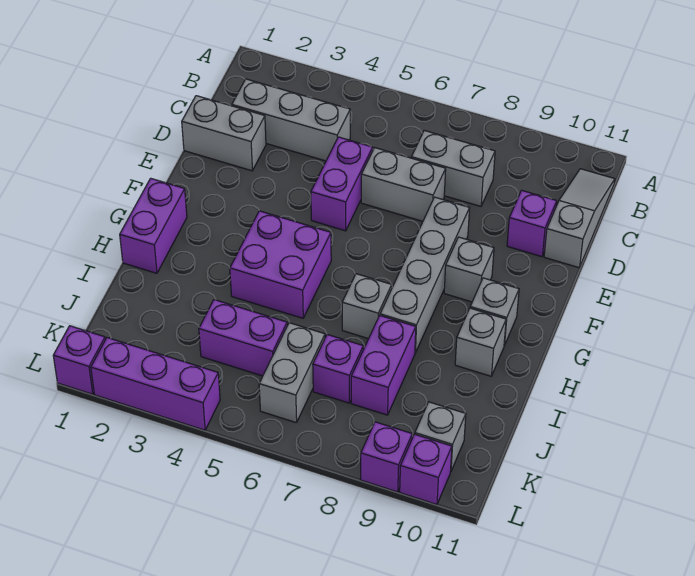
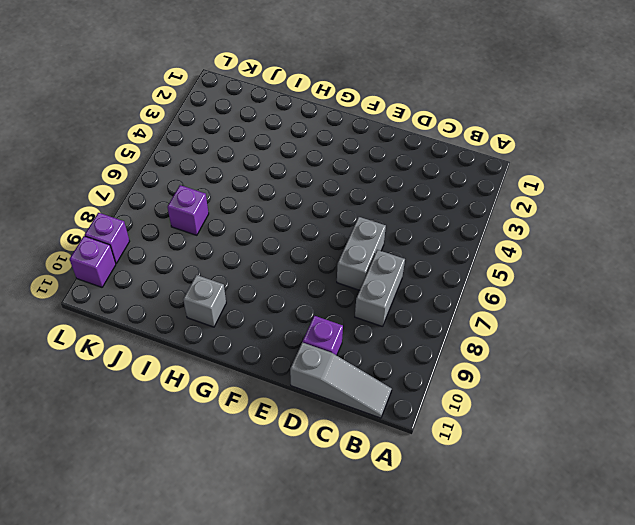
none -> grey brick C2:C4 level 1
none -> grey brick D1:D2 level 1
none -> purple brick D5:E5 level 1

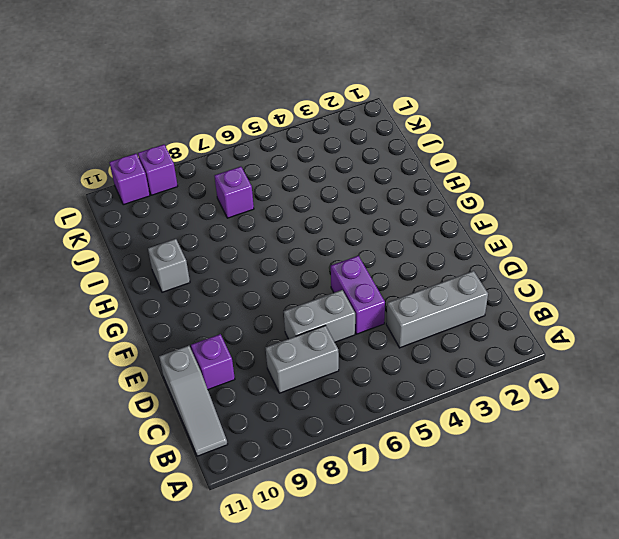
none -> grey brick D1:D2 level 1
none -> grey brick E8:H8 level 1
none -> grey brick F9 level 1

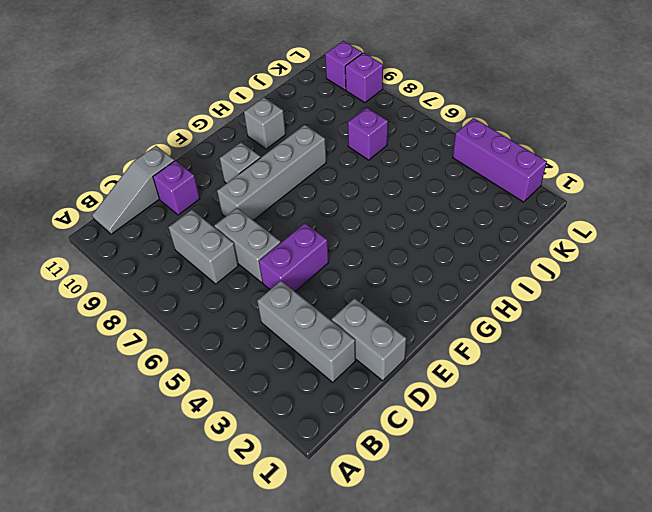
none -> purple brick G1:H1 level 1
none -> purple brick G4:H5 level 1
none -> grey brick G10 level 1

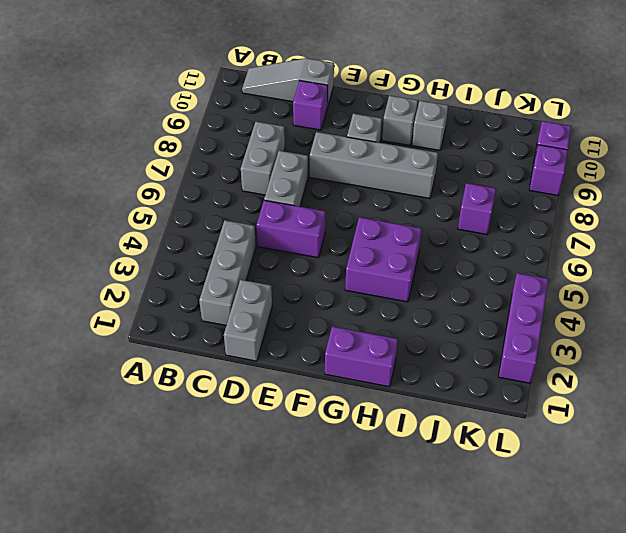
none -> grey brick H7 level 1
none -> purple brick I8:J8 level 1
none -> purple brick J4:J5 level 1

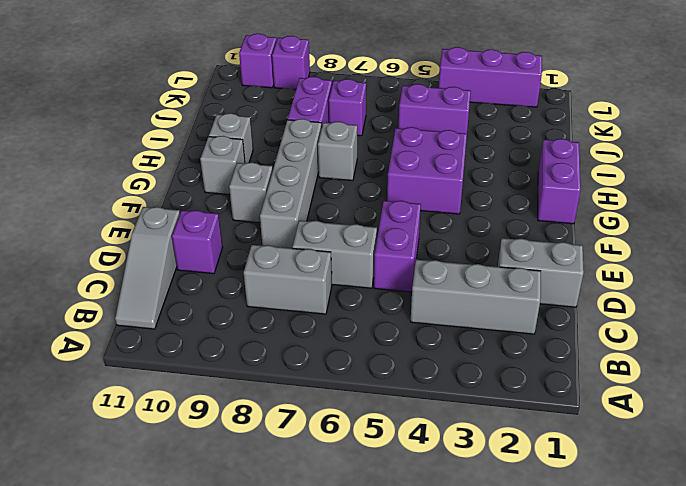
none -> grey brick J6:K6 level 1
none -> grey brick K10 level 1
none -> purple brick L1 level 1

